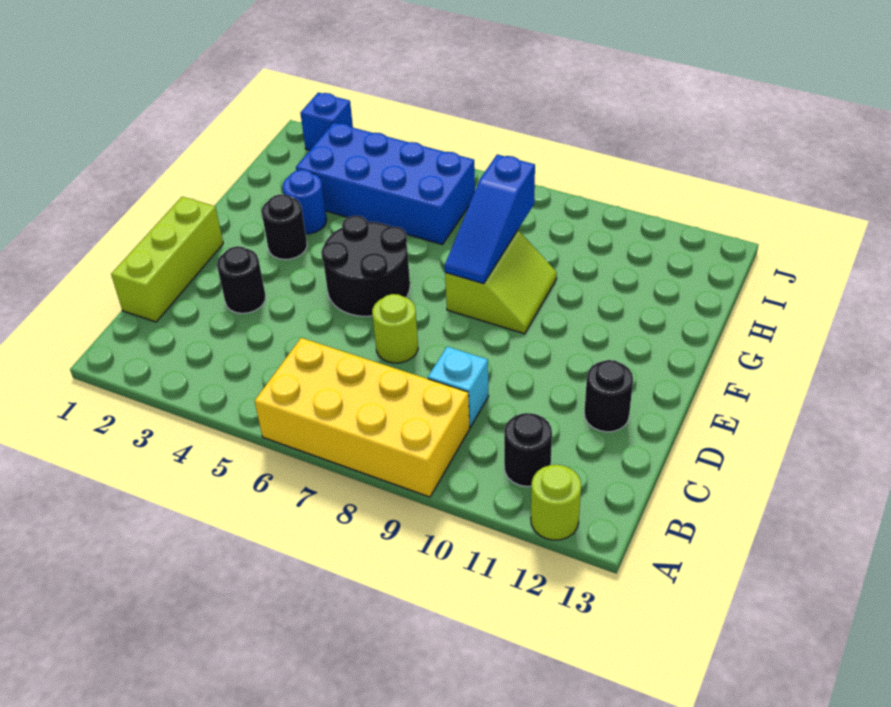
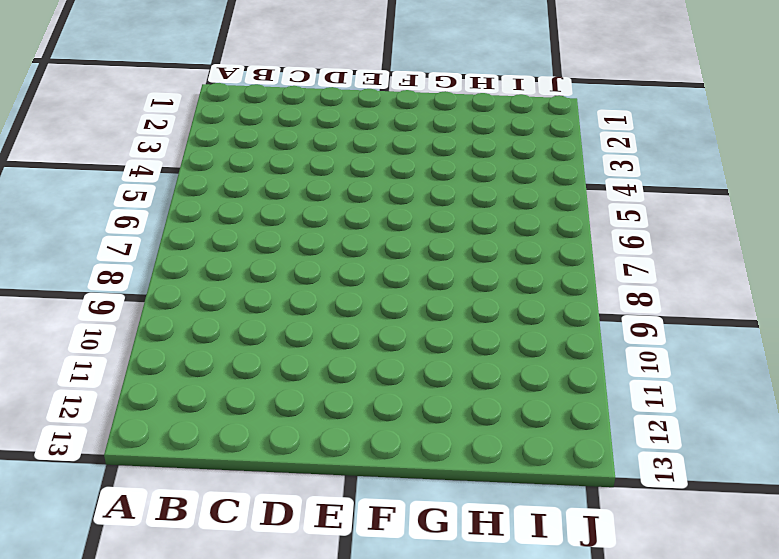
none -> yellow brick A6:B9 level 1
none -> lime round brick A12 level 1
none -> black round brick B11 level 1

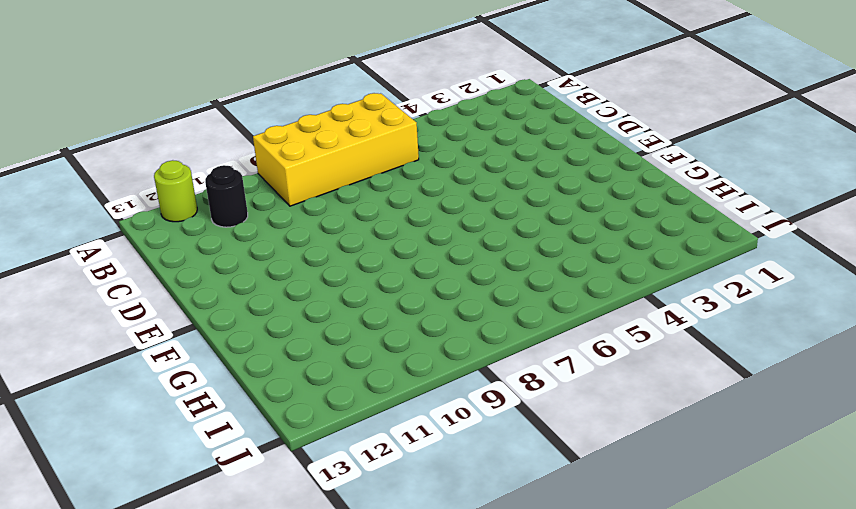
none -> lime brick C1:E1 level 1
none -> cyan brick C9 level 1
none -> black round brick D3 level 1

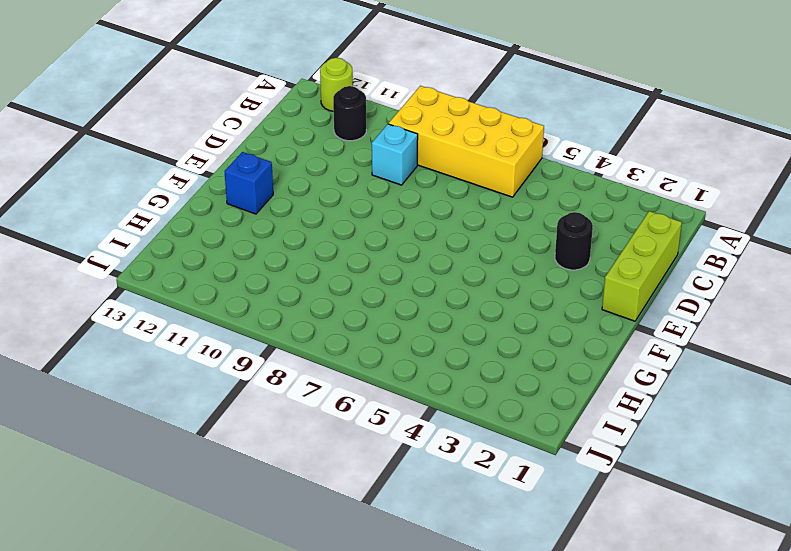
blue brick F12 level 1 -> blue brick J2 level 1
none -> lime round brick D7 level 1
none -> black round brick D12 level 1
none -> black round brick E5:F6 level 1

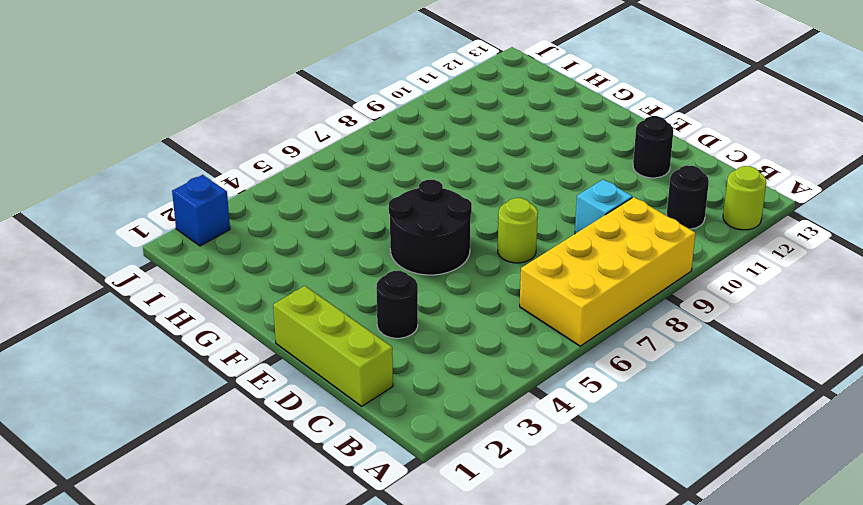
none -> black round brick F3 level 1
none -> lime slope F8:G9 level 1 top 8
none -> blue round brick G3 level 1

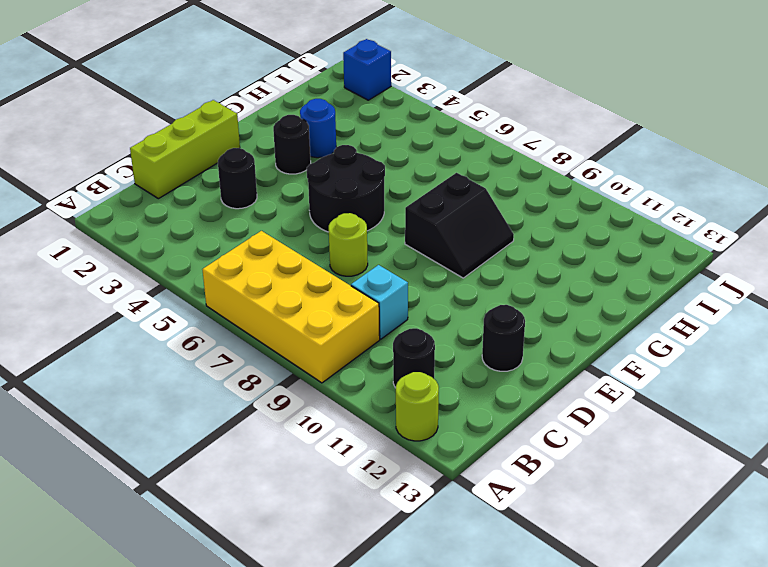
black slope F8:G9 level 1 top 8 -> lime slope F8:G9 level 1 top 8
none -> blue brick H3:I6 level 1
none -> blue slope F8:H8 level 2 top H

